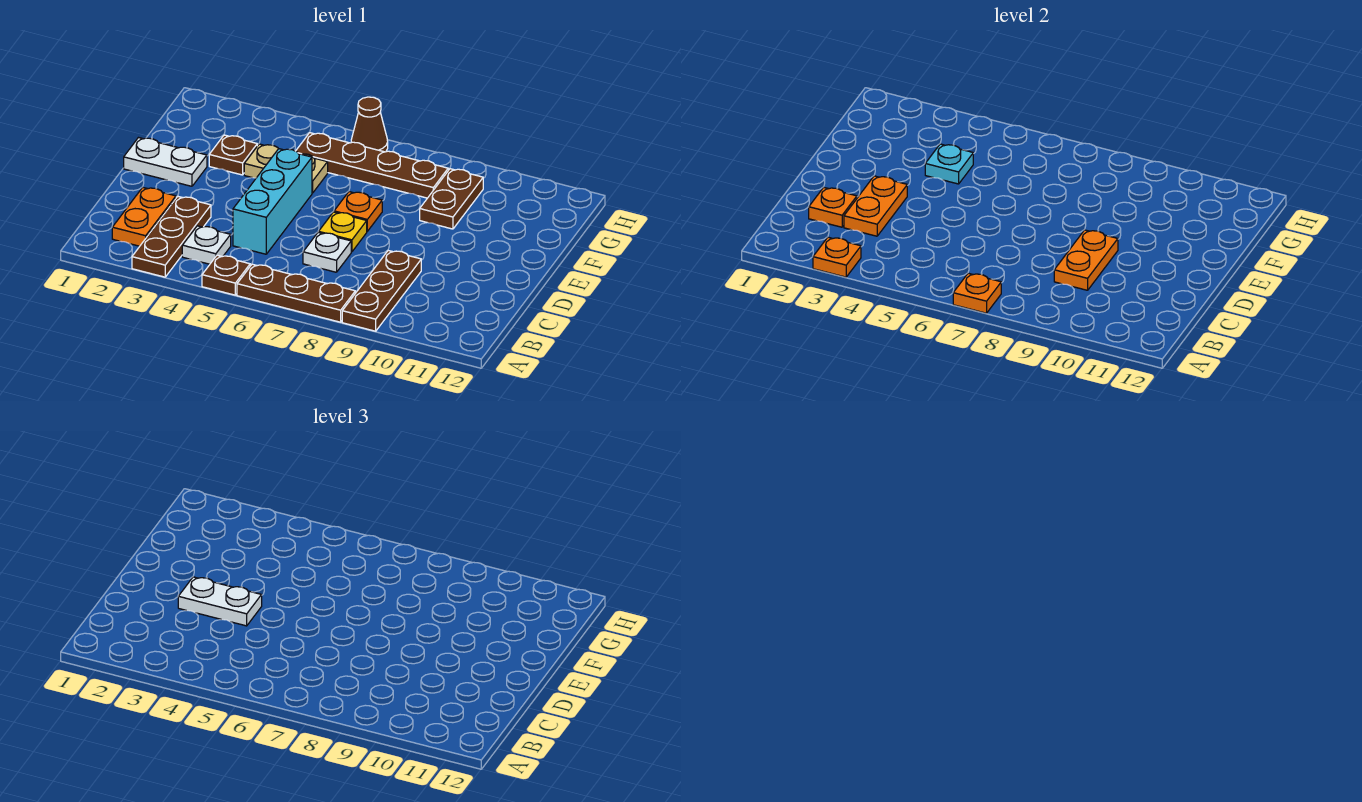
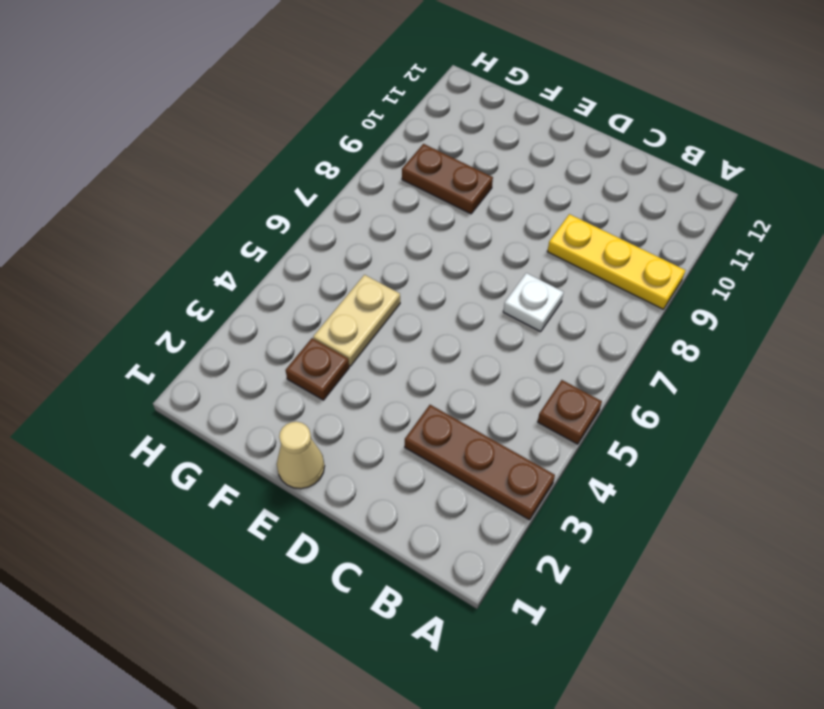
yellow plate A9:C9 level 1 -> brown plate A9:C9 level 1
tan cone E1 level 1 -> white plate E1:E2 level 1
none -> brown plate A6:A8 level 1
none -> orange plate B2:C2 level 1
none -> white plate B4 level 1

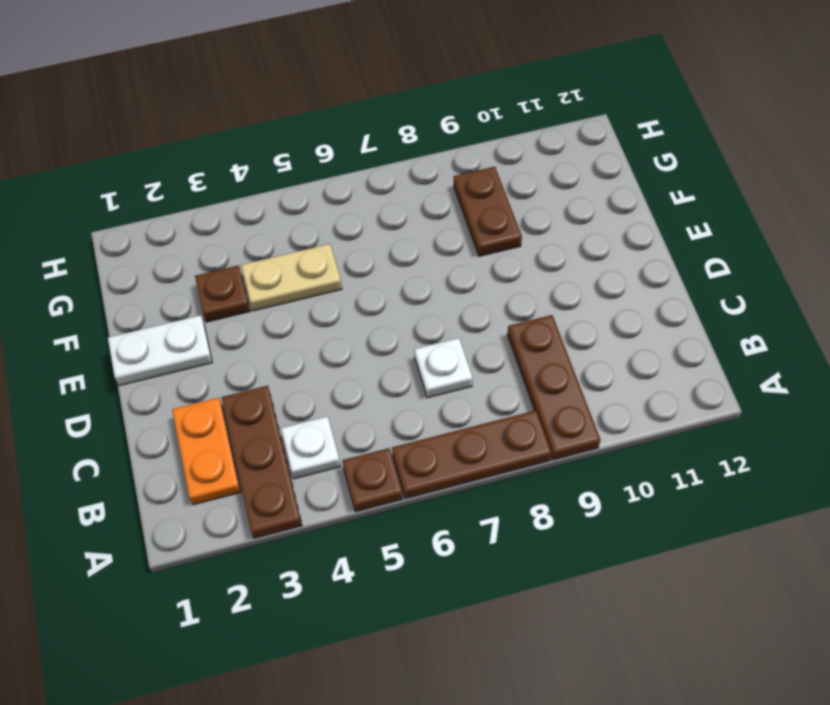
none -> cyan brick C5:E5 level 1
none -> yellow plate D7 level 1
none -> orange plate E7 level 1

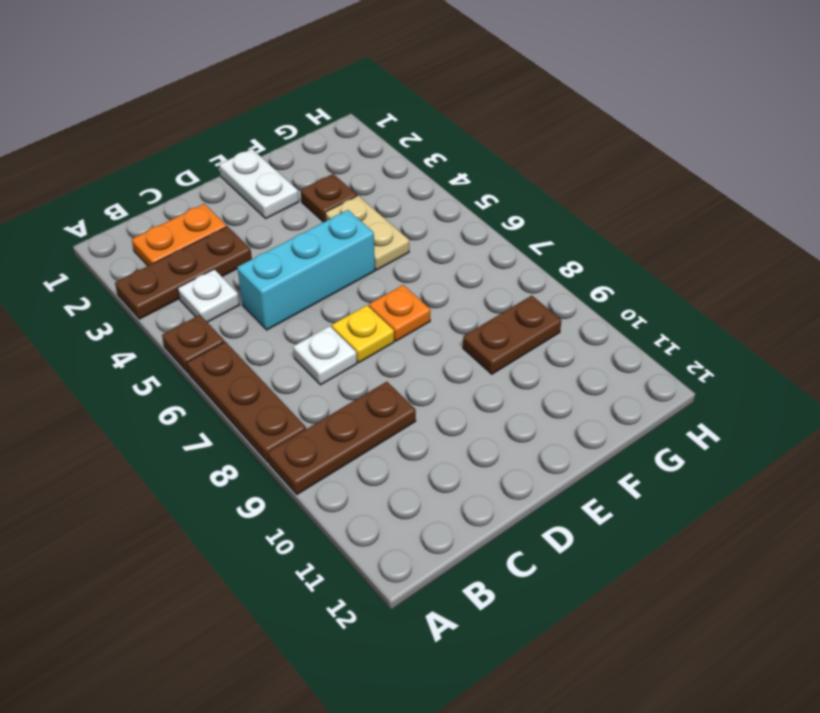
none -> brown plate G5:G8 level 1
none -> brown cone H6 level 1
none -> orange plate A3 level 2

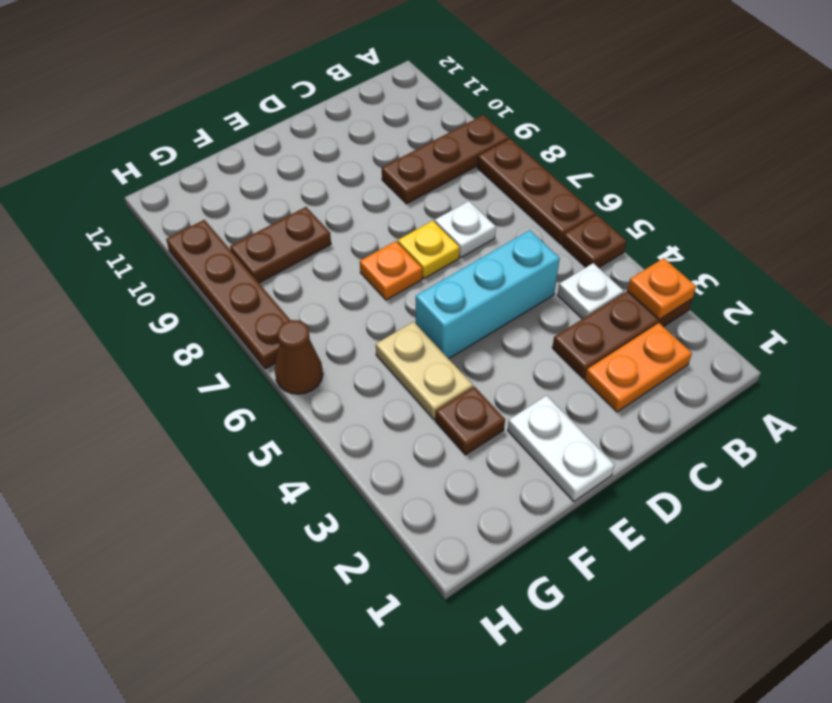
brown plate H7:H10 level 1 -> brown plate G5:G8 level 1
none -> orange plate A7 level 2
none -> orange plate C2 level 2
none -> orange plate C3:D3 level 2

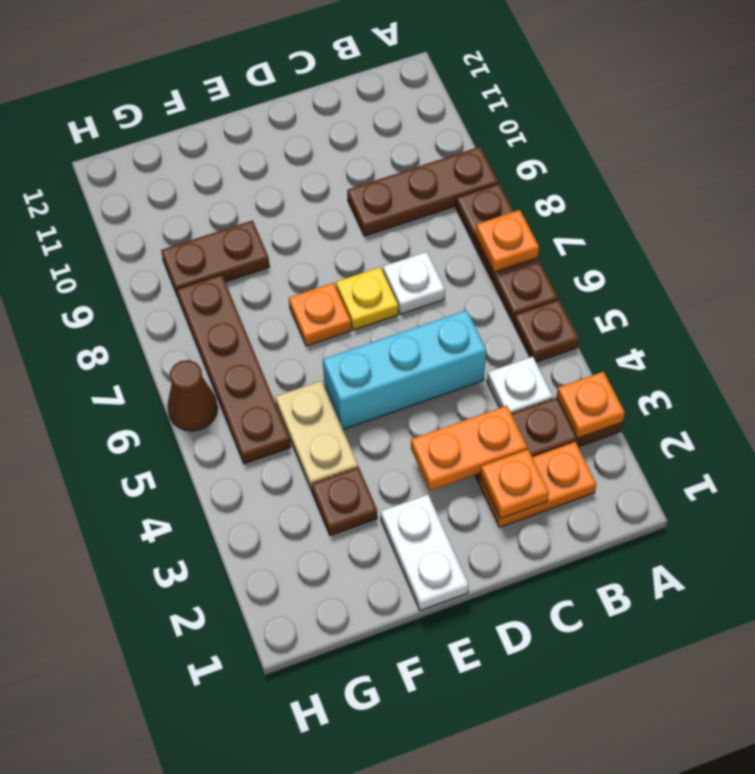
none -> orange plate C9:D9 level 2
none -> cyan plate F4 level 2
none -> white plate D3:D4 level 3

